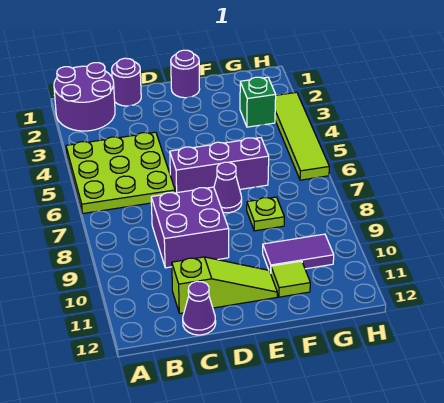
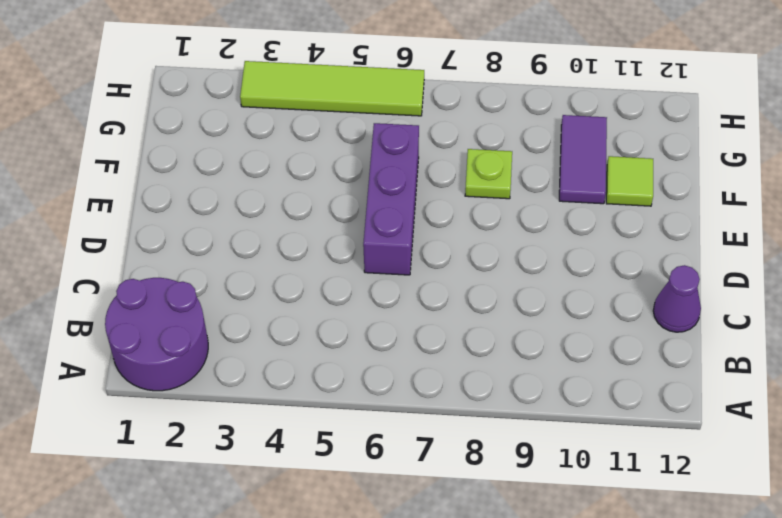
none -> lime plate A4:C6 level 1
none -> purple round brick C1 level 1
none -> purple brick C8:D9 level 1

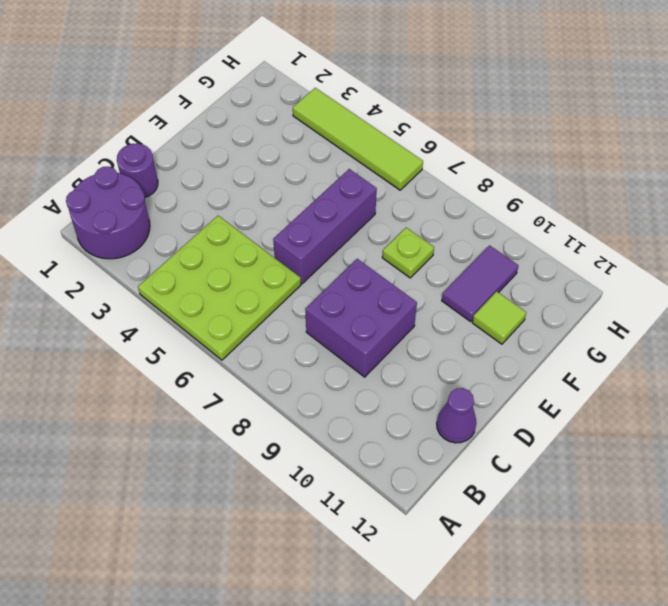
none -> lime slope C11:E11 level 1 top C
none -> purple round brick E1 level 1
none -> purple cone E7 level 1

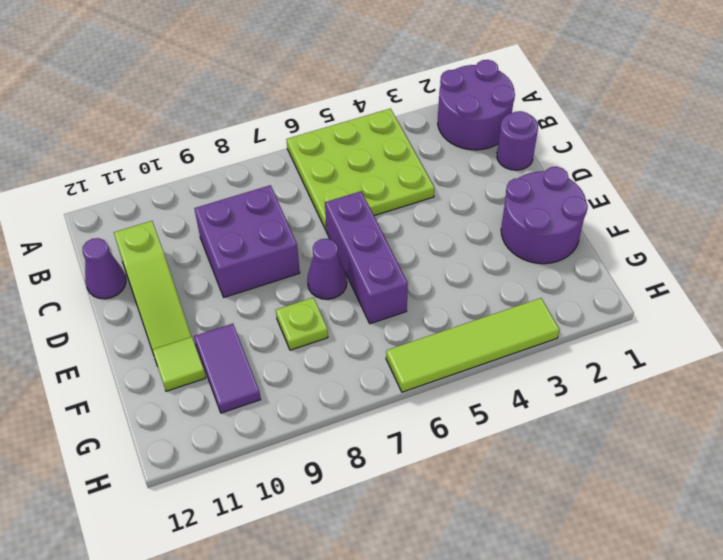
purple round brick E1:F2 level 1 -> purple round brick E1 level 1
none -> green brick G3 level 1

